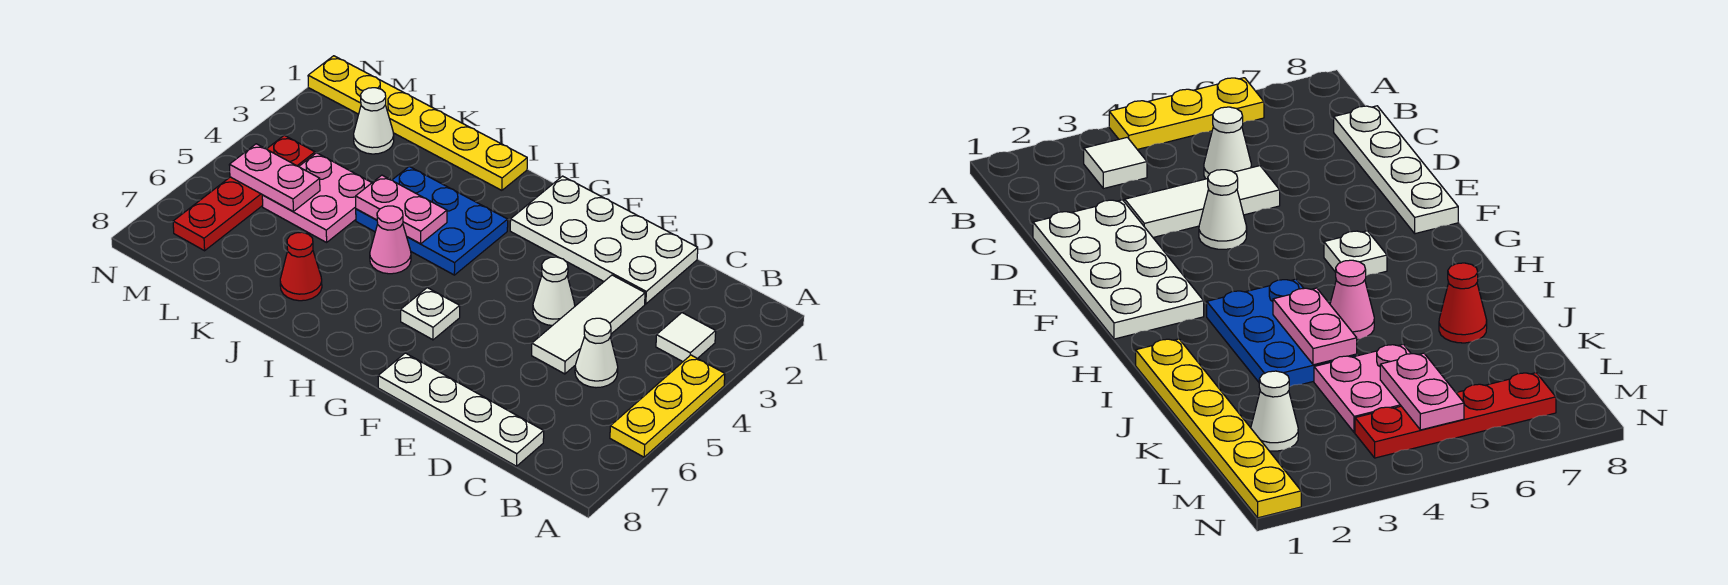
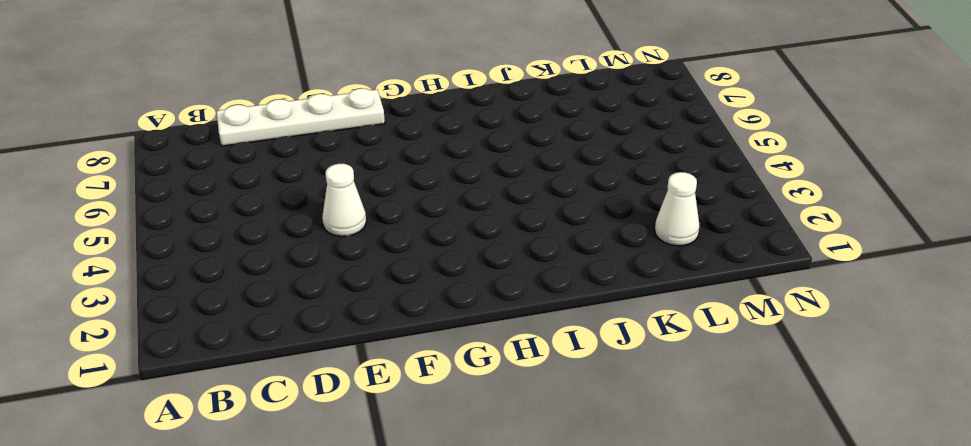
none -> yellow plate A4:A6 level 1
none -> white tile B3 level 1
none -> white cone C5 level 1

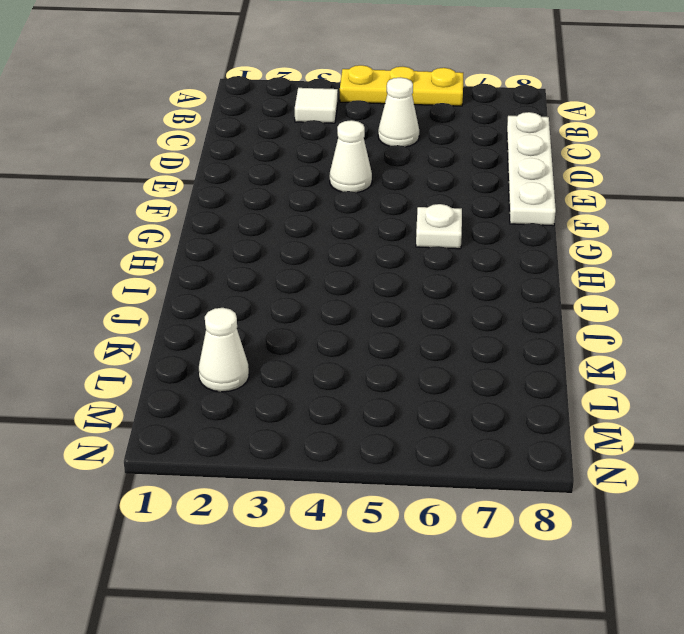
none -> white plate D1:G2 level 1
none -> white tile D3:D5 level 1
none -> blue plate H3:J4 level 1

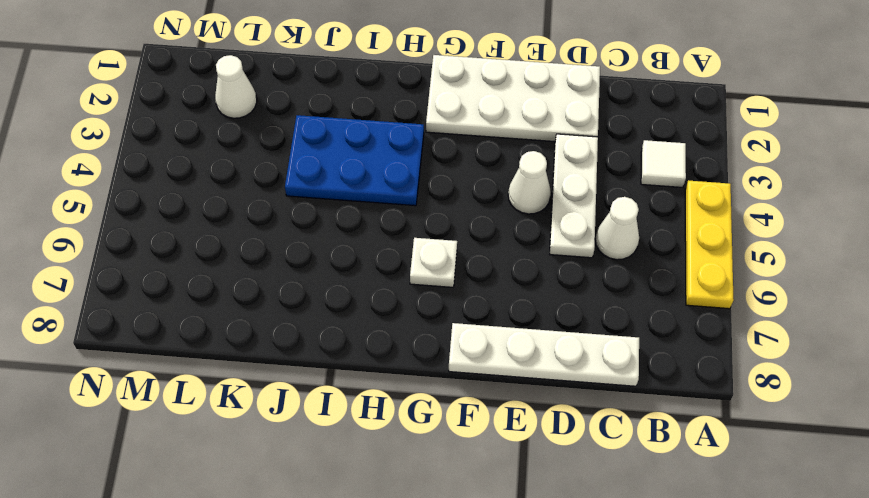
white plate D3:D5 level 1 -> white tile D3:D5 level 1
none -> yellow plate I1:N1 level 1
none -> pink cone I5 level 1
none -> red cone J7 level 1

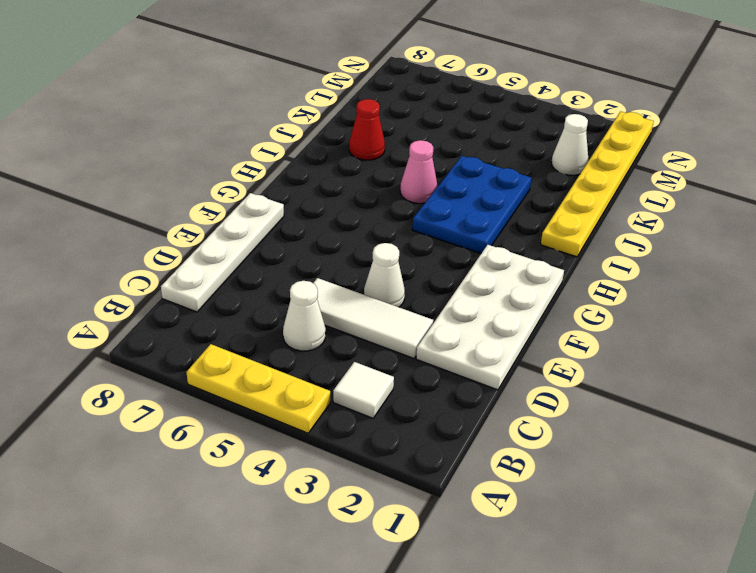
none -> white plate G6 level 1
none -> pink plate K4:L5 level 1
none -> red plate M4:M7 level 1

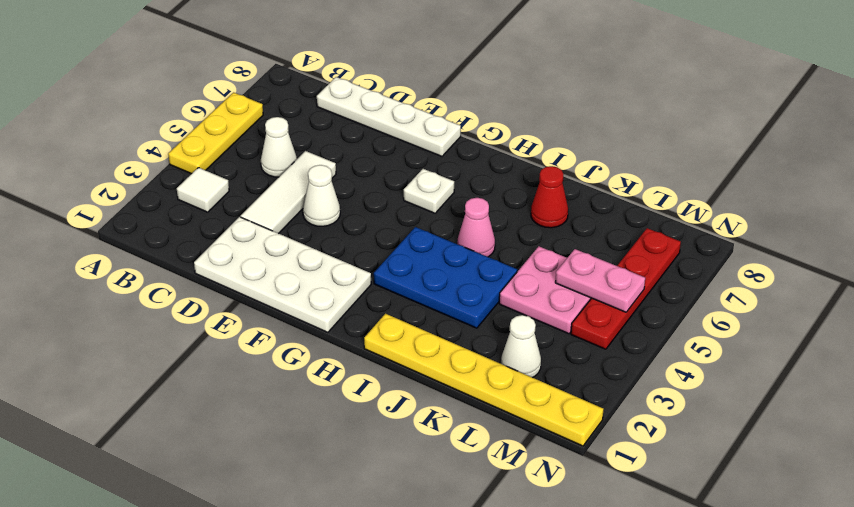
none -> pink plate I4:J4 level 2

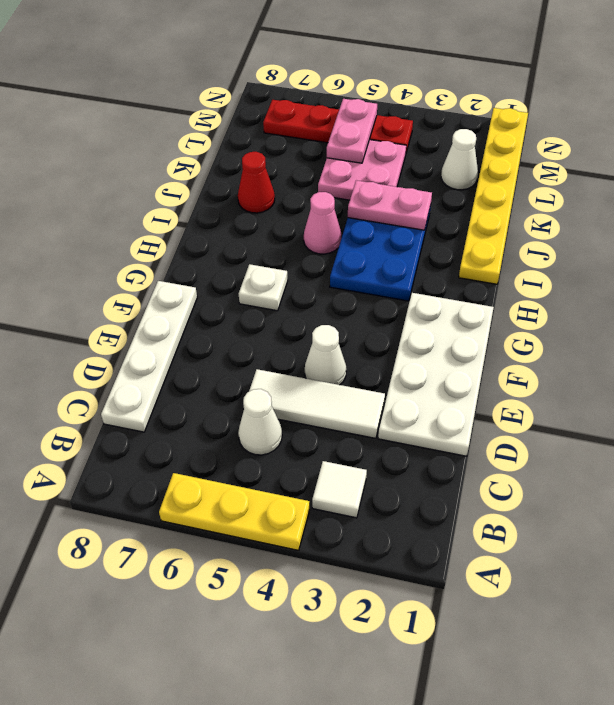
pink plate J3:J4 level 2 -> pink plate I4:J4 level 2

